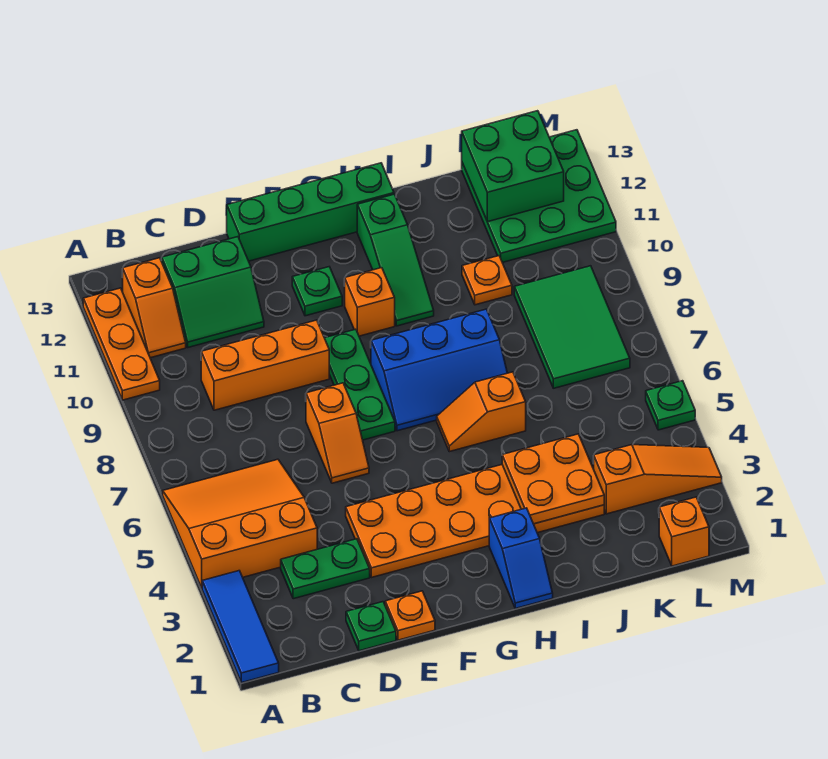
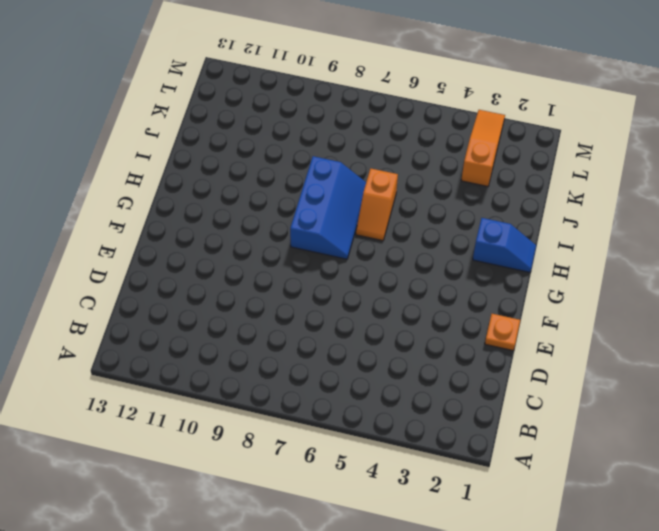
none -> blue tile A1:A3 level 1
none -> orange slope A4:C6 level 1 top 4
none -> orange plate A10:A12 level 1

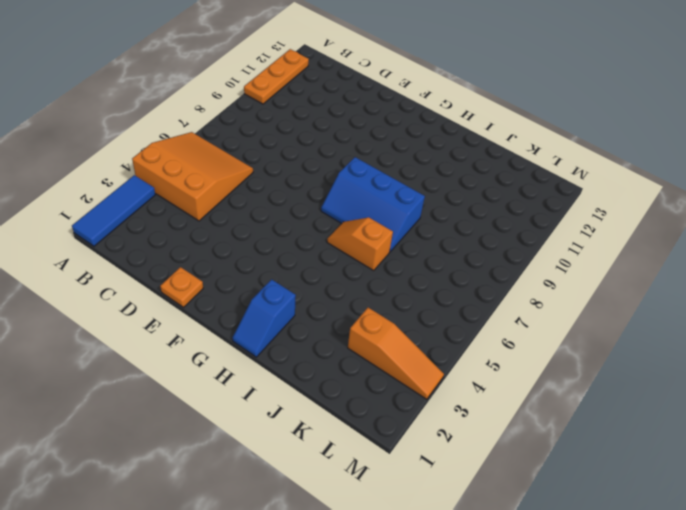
none -> orange slope B11:B12 level 1 top 12
none -> green plate C3:D3 level 1
none -> orange brick C9:E9 level 1

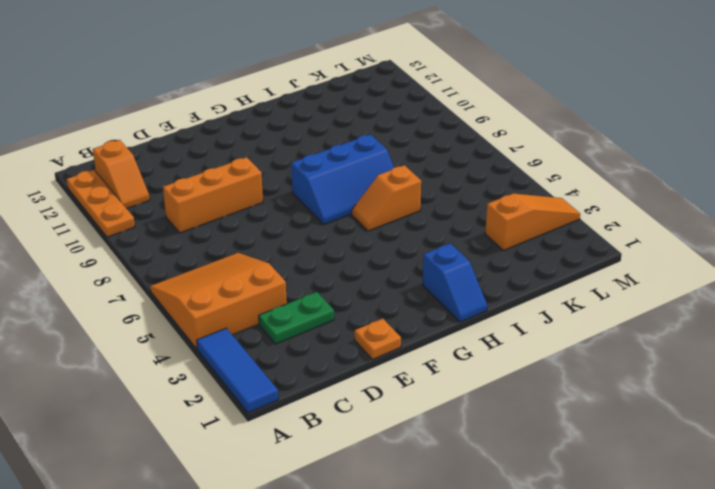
none -> green slope C11:D12 level 1 top 12
none -> green plate D1 level 1
none -> orange plate E3:J4 level 1

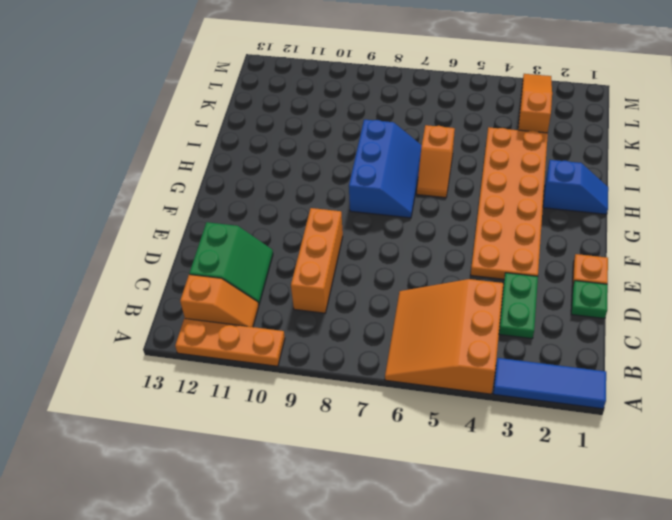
none -> orange slope E6:E7 level 1 top 7
none -> green brick E13:H13 level 1
none -> green plate F7:F9 level 1

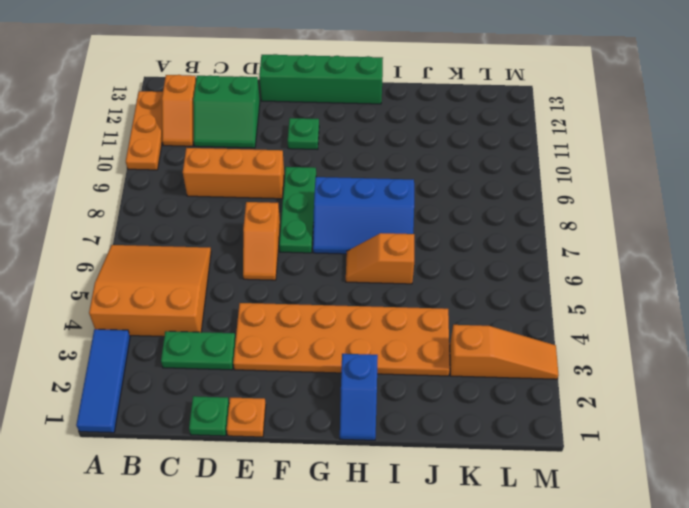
none -> orange brick G10 level 1
none -> green slope H10:H12 level 1 top 12
none -> orange plate J10 level 1

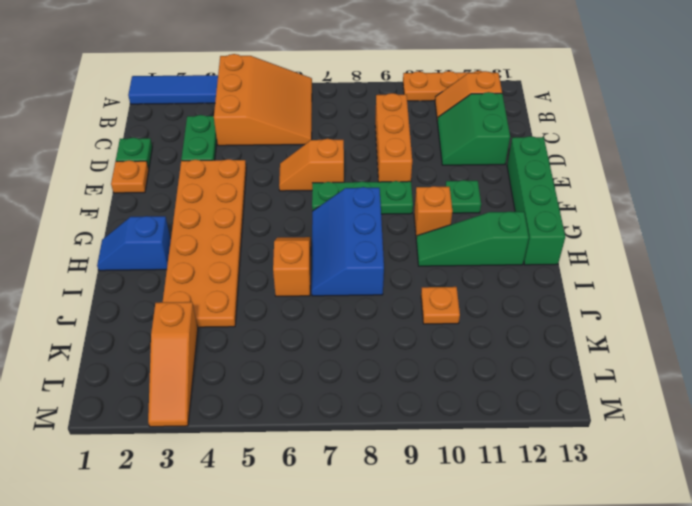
none -> green tile K7:L9 level 1
none -> green plate K11:M13 level 1
none -> orange brick L1 level 1

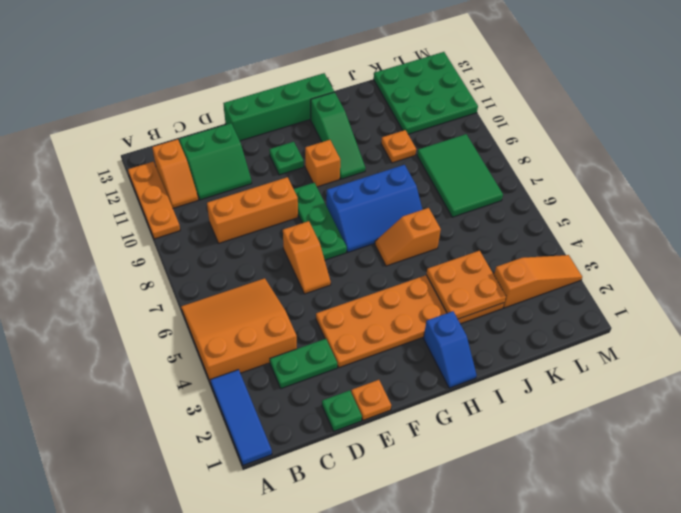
none -> orange brick L1 level 1
none -> green plate M5 level 1
none -> green brick K12:L13 level 2

